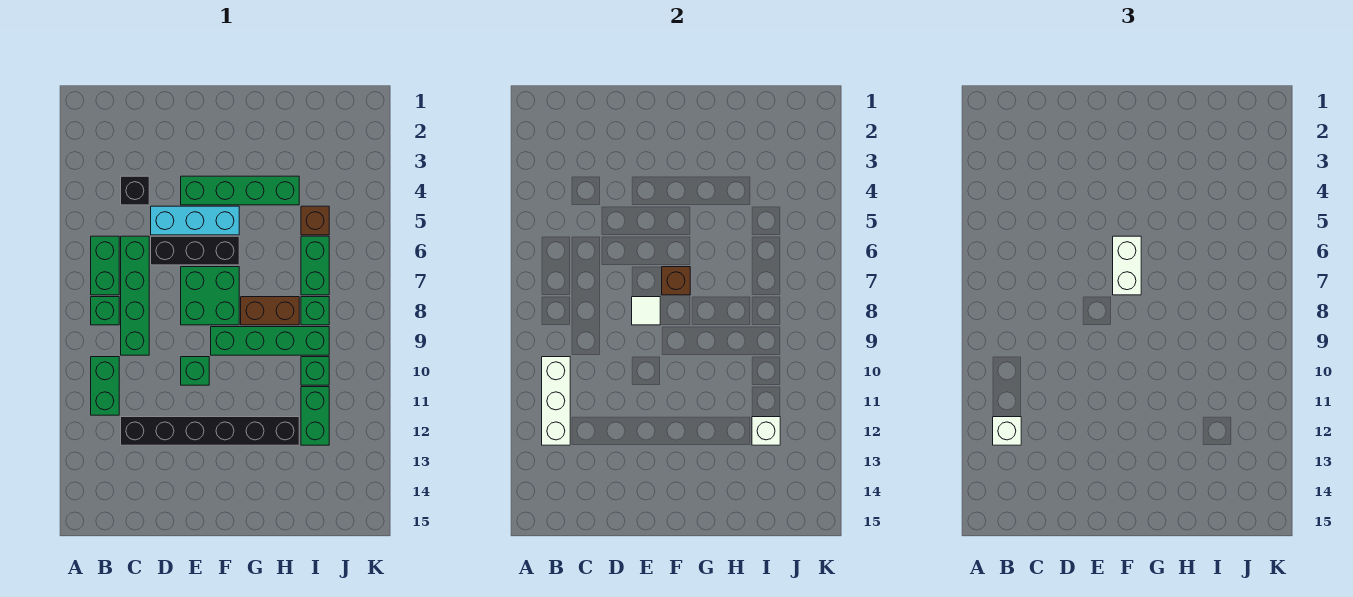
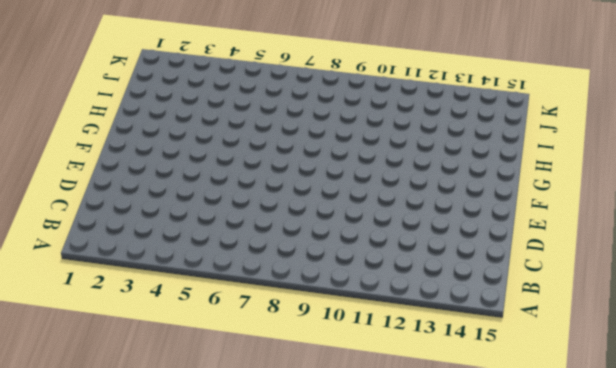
none -> green brick B6:B7 level 1
none -> green brick B8 level 1
none -> green brick B10:B11 level 1

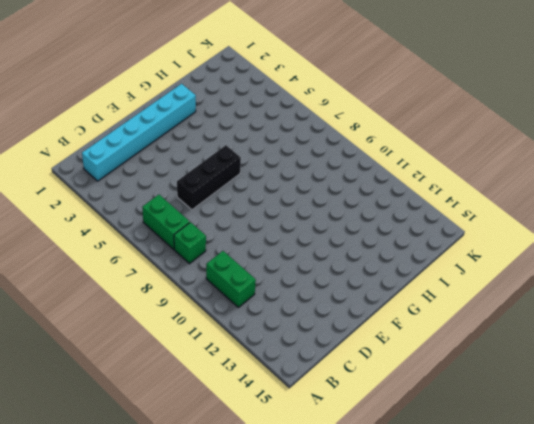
cyan brick B2:G2 level 1 -> none
none -> black brick C4 level 1
none -> green brick C6:C9 level 1
none -> black brick C12:H12 level 1

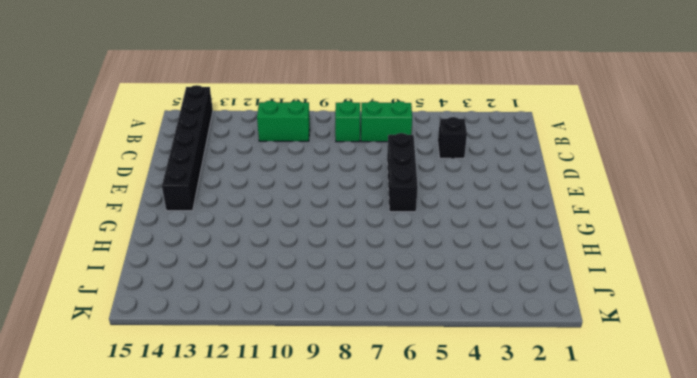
black brick A14:F14 level 1 -> black brick C12:H12 level 1
none -> green brick C6:C9 level 1
none -> cyan brick D5:F5 level 1
none -> green brick E4:H4 level 1

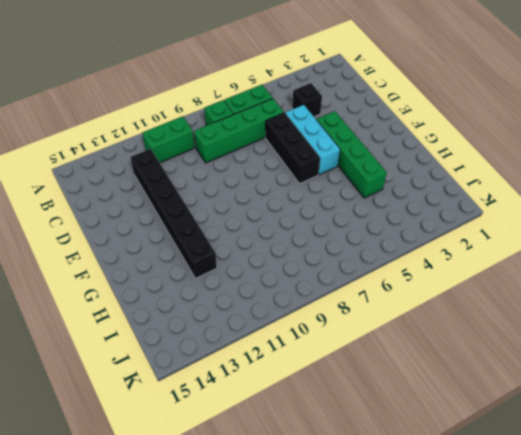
none -> green brick E7:F8 level 1
none -> green brick E10 level 1
none -> green brick F9:I9 level 1

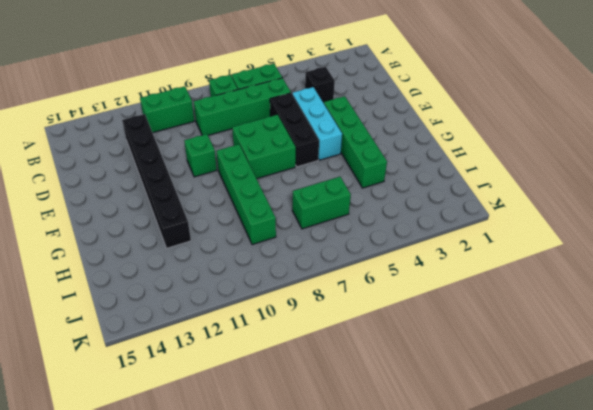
none -> brown brick G8:H8 level 1
none -> brown brick I5 level 1
none -> green brick I8 level 1

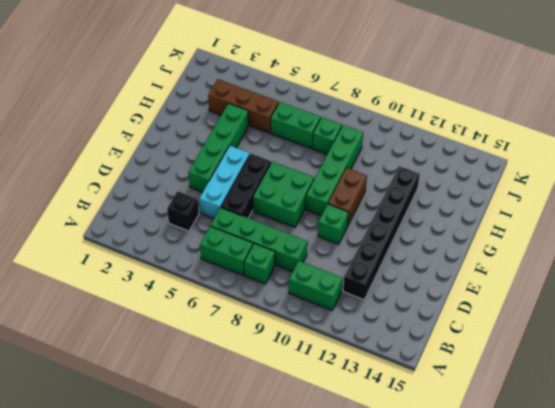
brown brick F10:G10 level 1 -> brown brick G8:H8 level 1
brown brick I3:I5 level 1 -> brown brick I5 level 1
none -> green brick I10 level 1
none -> green brick I11:I12 level 1
none -> white brick B10:B12 level 2

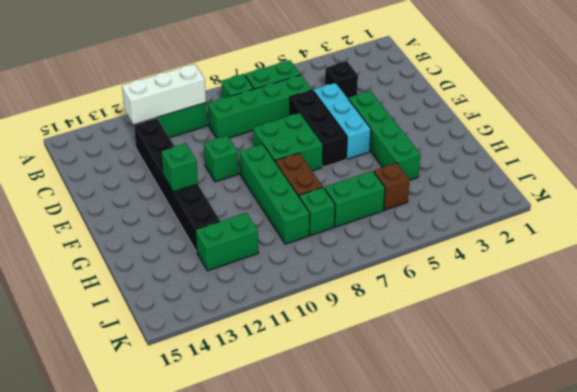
green brick F12 level 2 -> green brick I10 level 1
none -> white tile E8 level 2
none -> brown brick F7 level 2
none -> white brick I12 level 2

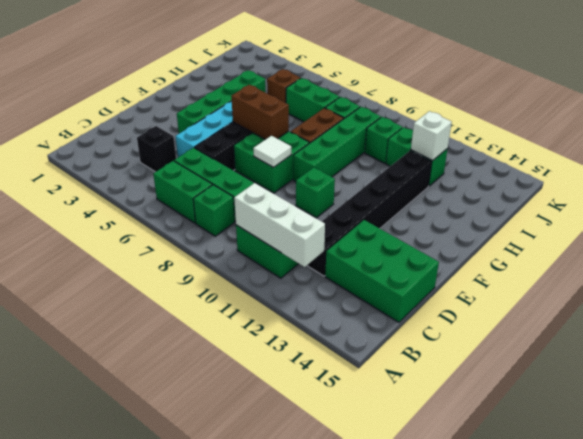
green brick C13:D15 level 1 -> none
brown brick F6:F7 level 2 -> brown brick F7 level 2
none -> white brick B12 level 3
none -> white brick F6:F7 level 3

